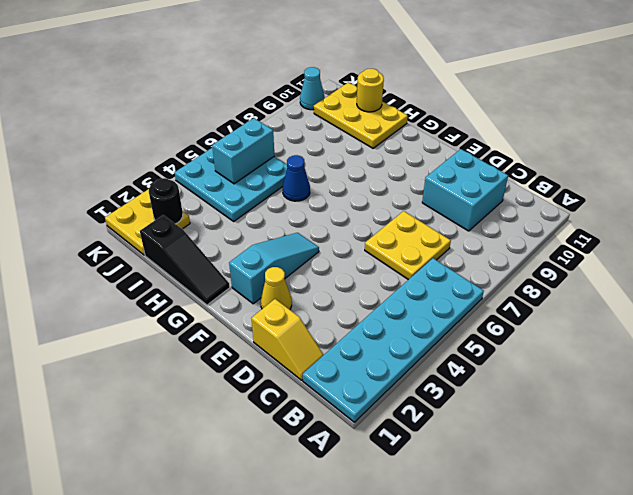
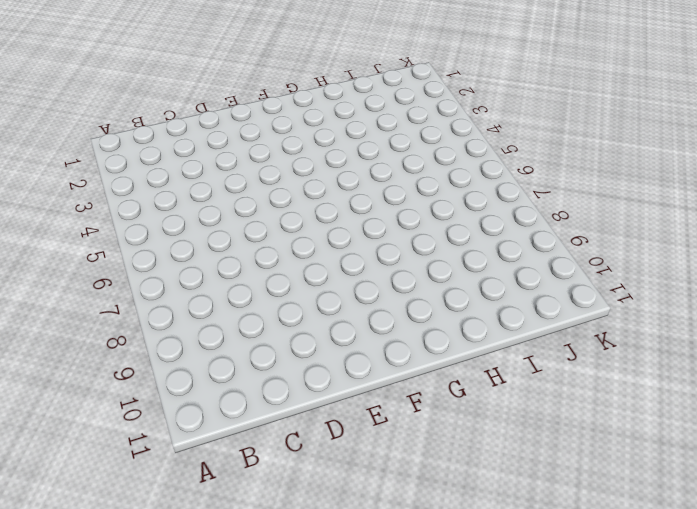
none -> cyan plate A1:B6 level 1
none -> yellow slope C1:D1 level 1 top D
none -> yellow plate C6:D7 level 1

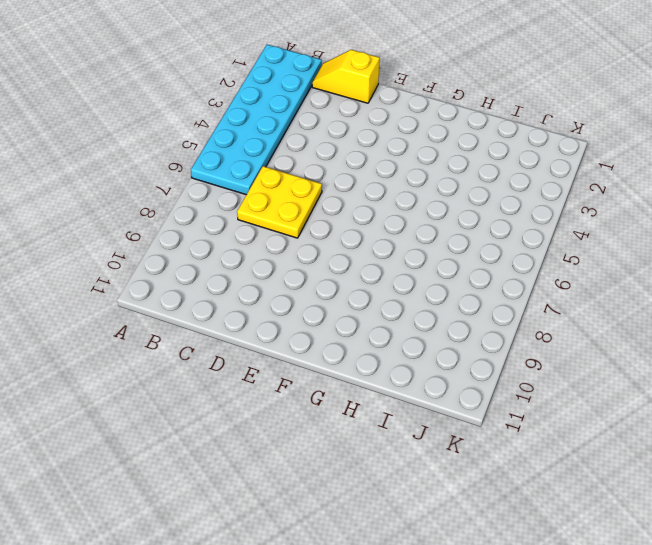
none -> cyan brick C9:D10 level 1
none -> yellow cone E2 level 1
none -> cyan slope F2:F4 level 1 top 2

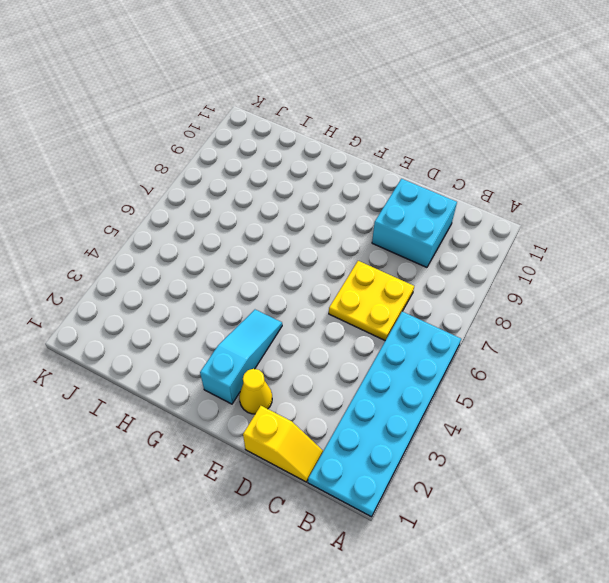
none -> black slope G1:I1 level 1 top I
none -> blue cone H6 level 1
none -> yellow plate H10:J11 level 1

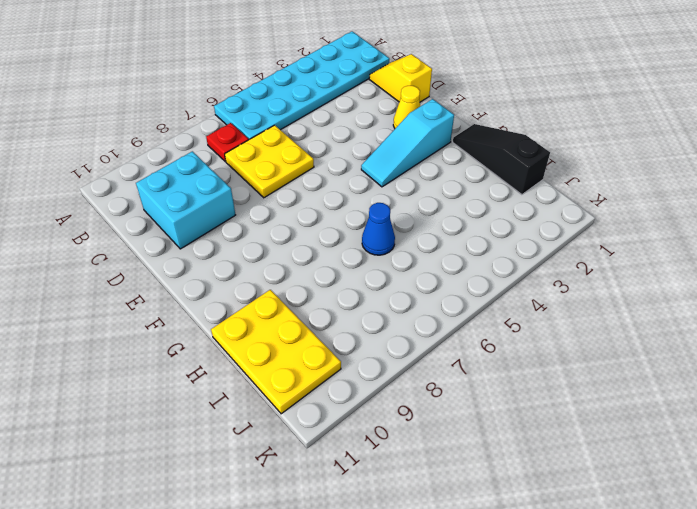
red plate B7 level 1 -> none
none -> cyan plate I4:K6 level 1
none -> yellow plate J1:K2 level 1
none -> cyan cone K10 level 1

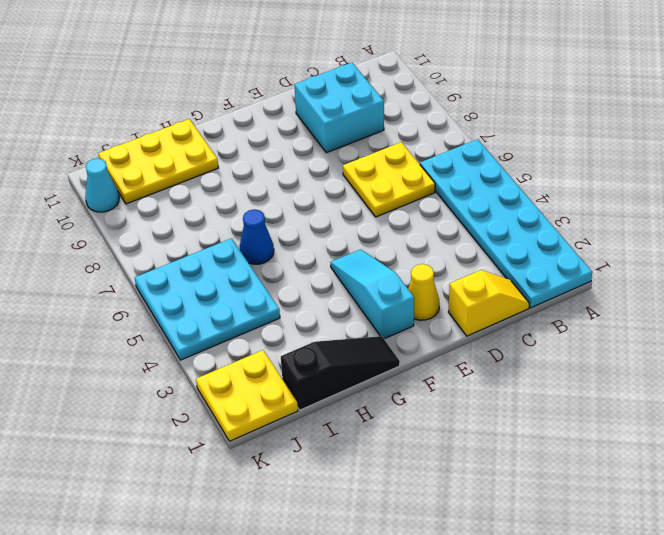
none -> yellow round brick I11 level 2
none -> black round brick J2 level 2
none -> cyan brick J5:J6 level 2

